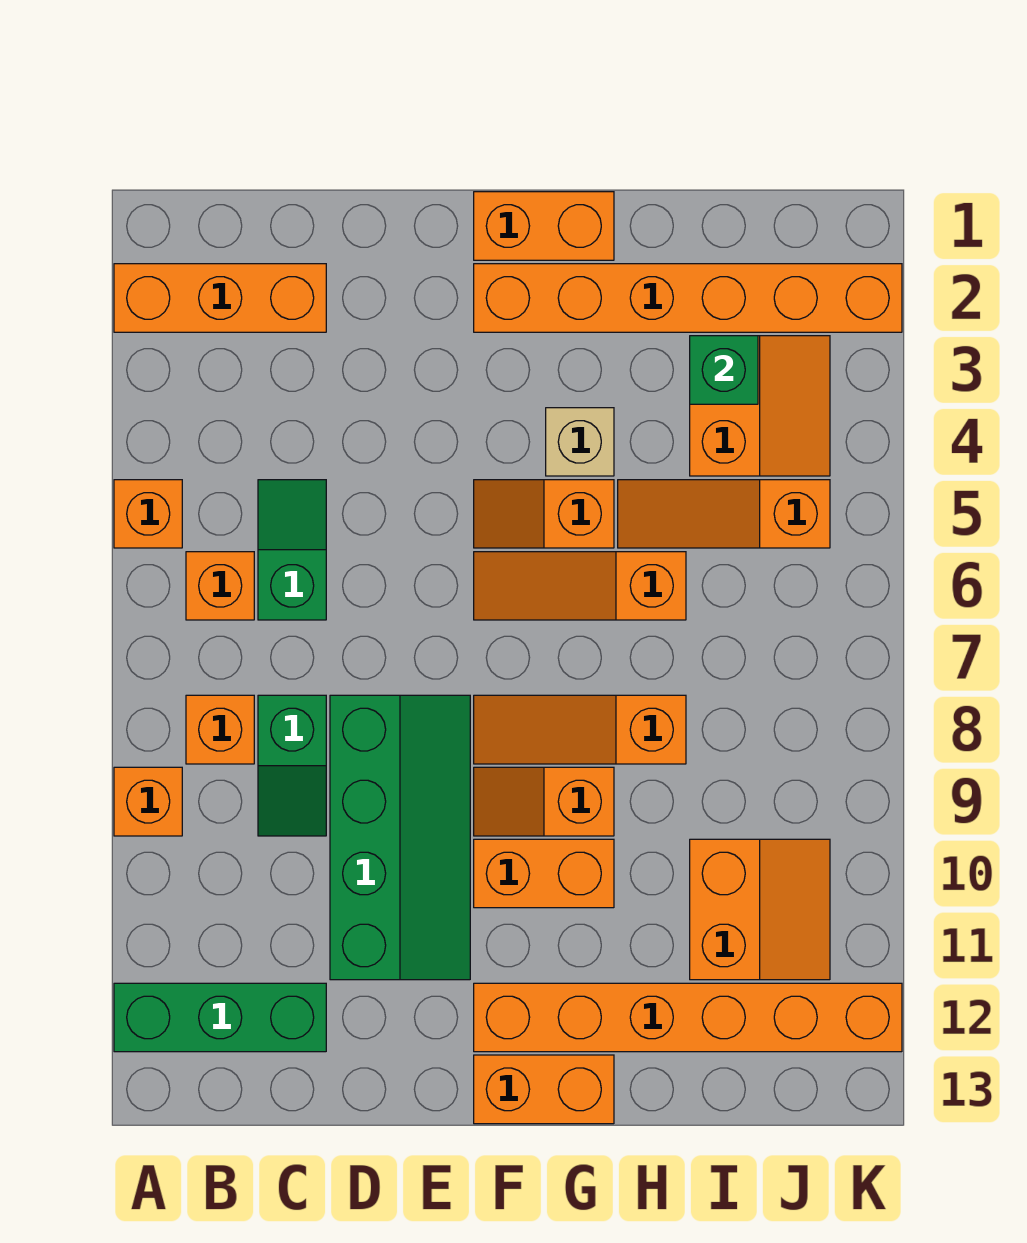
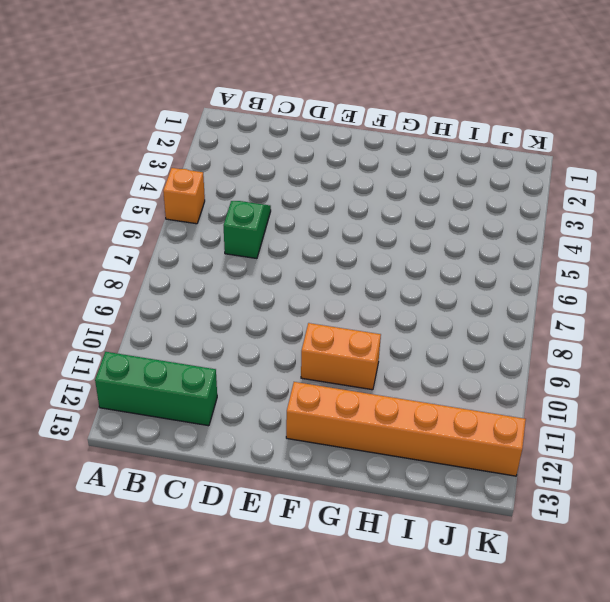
none -> orange brick A2:C2 level 1
none -> orange brick A9 level 1
none -> orange brick B6 level 1

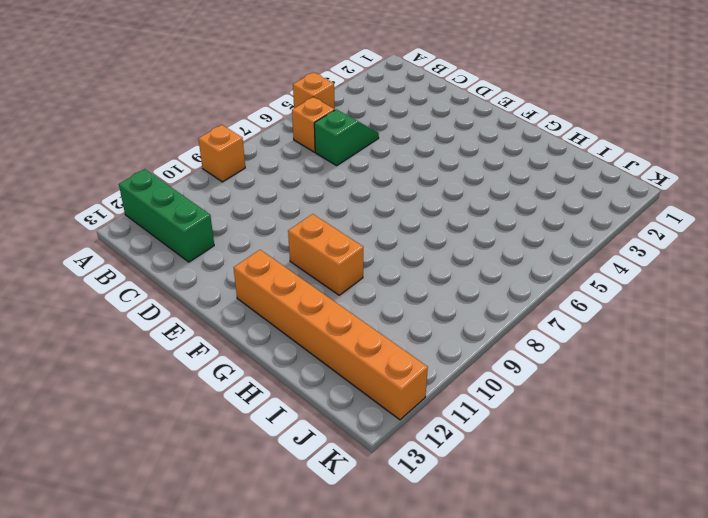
none -> orange brick A2:C2 level 1
none -> orange brick B8 level 1
none -> green slope C8:C9 level 1 top 8

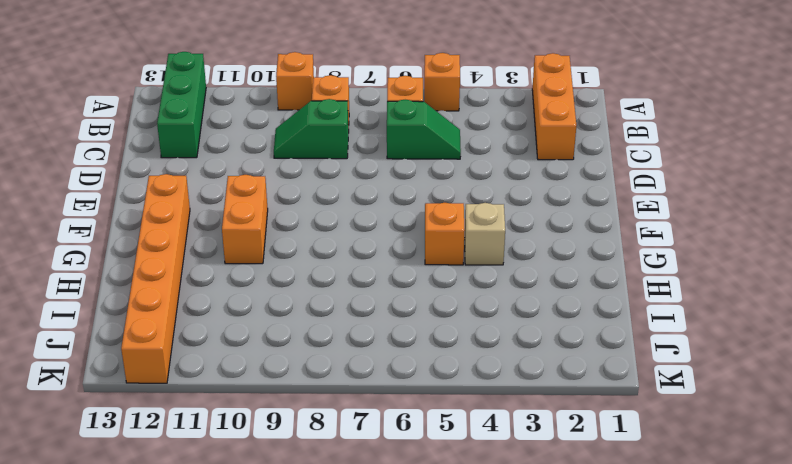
none -> green slope D8:E11 level 1 top D
none -> orange brick F1:G1 level 1
none -> orange brick F2:K2 level 1

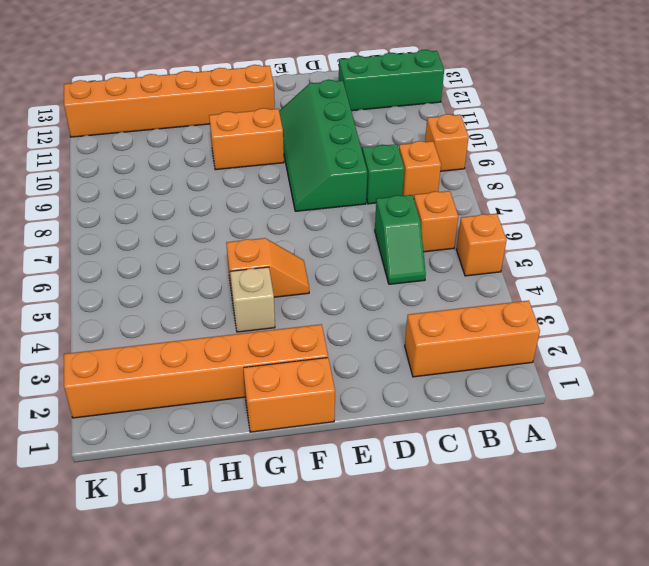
none -> orange slope F6:H6 level 1 top H
none -> orange slope F8:H8 level 1 top H
none -> orange slope F9:G9 level 1 top G

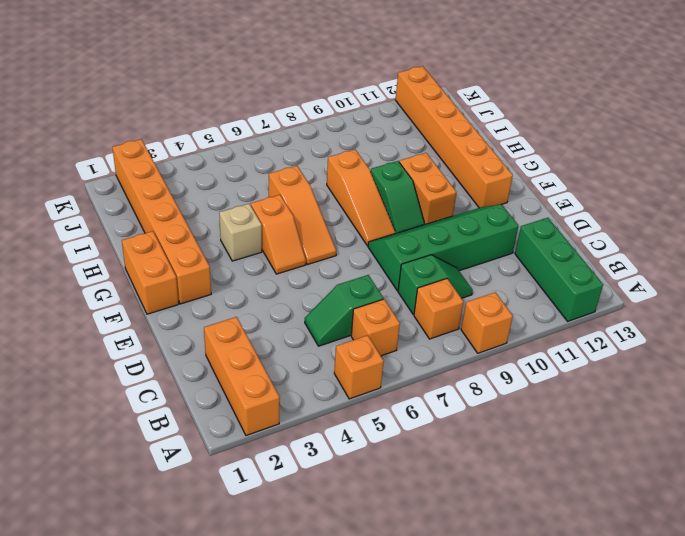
green slope F9:G9 level 1 top G -> orange slope F9:G9 level 1 top G
none -> orange brick F13:G13 level 1
none -> orange slope H5:J5 level 1 top J
none -> orange slope I3:J4 level 1 top I

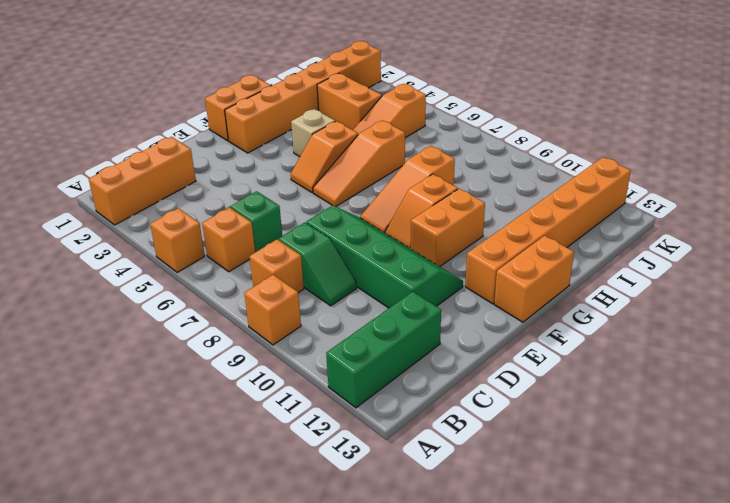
none -> orange slope I10:J11 level 1 top I
none -> green brick I3 level 2

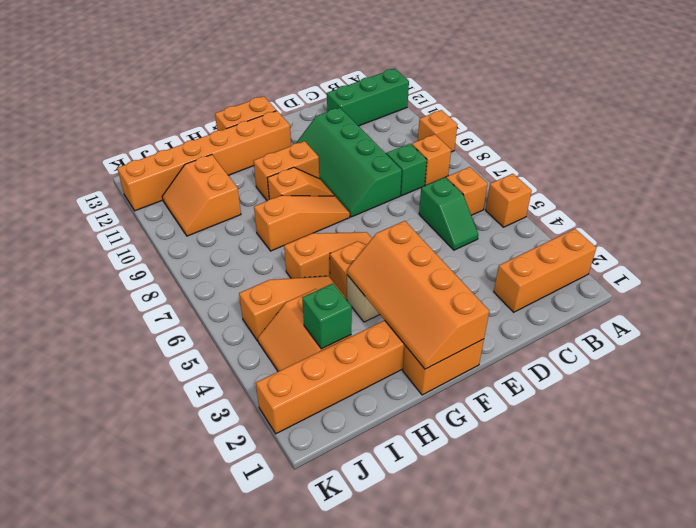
orange slope F1:G4 level 2 top F -> none

